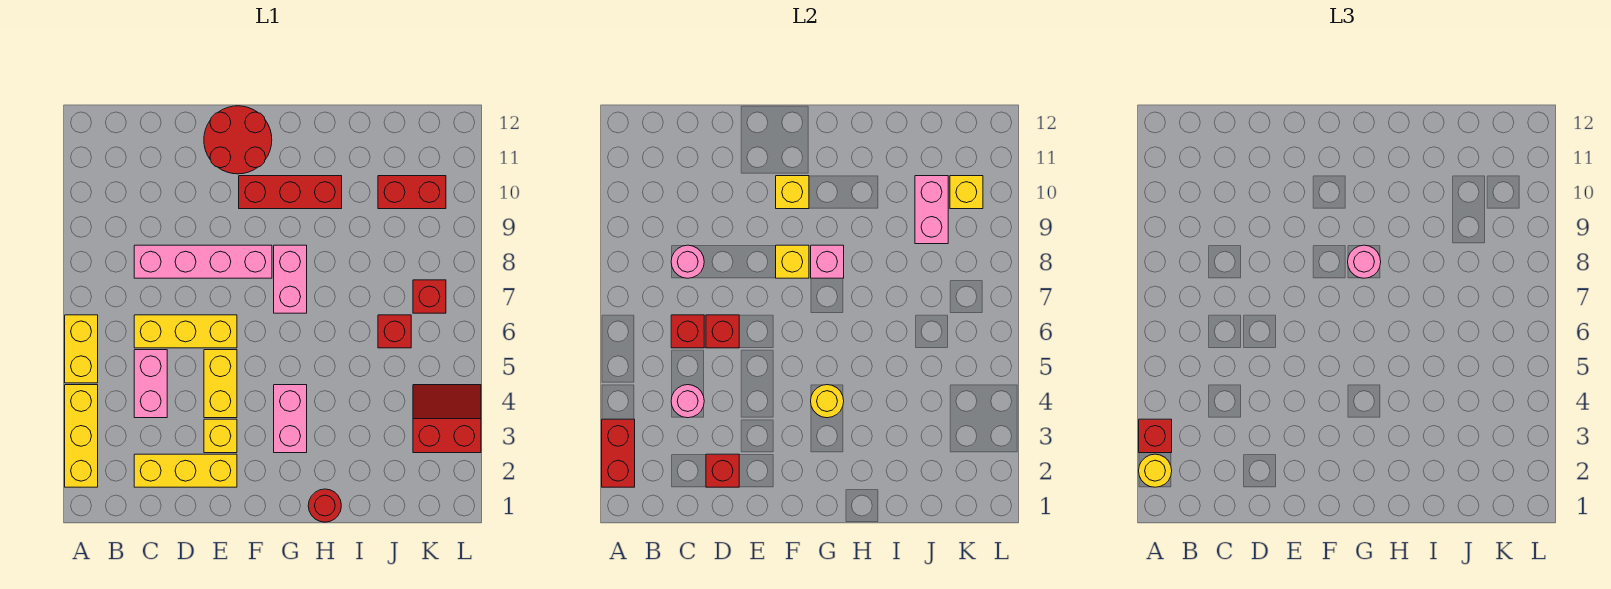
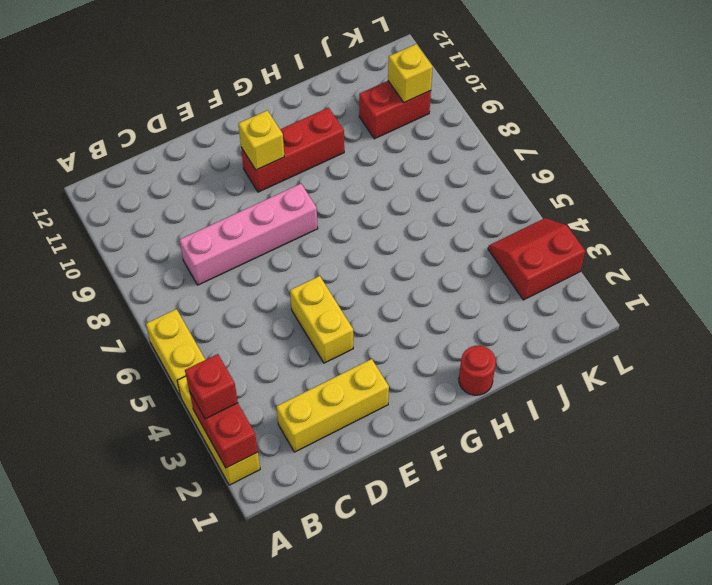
none -> pink brick C4:C5 level 1
none -> yellow brick C6:E6 level 1
none -> yellow brick E3 level 1
none -> red round brick E11:F12 level 1

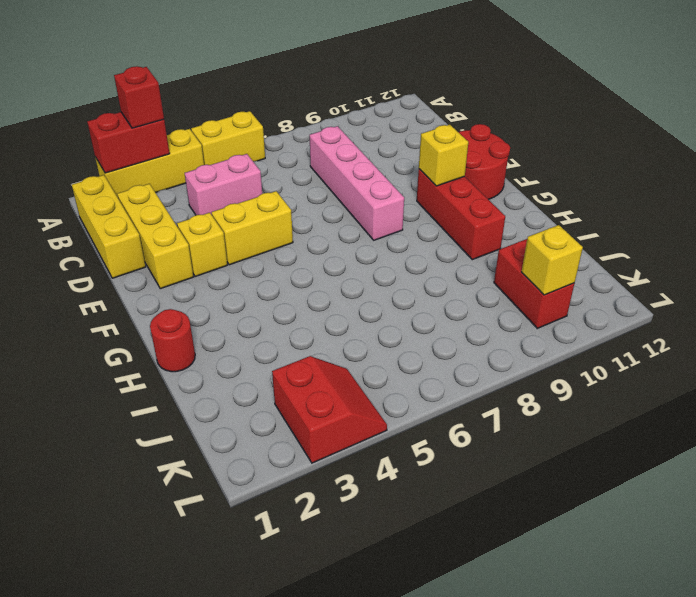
yellow brick B1:D1 level 1 -> yellow brick C6:E6 level 1
none -> pink brick G3:G4 level 1
none -> pink brick G7:G8 level 1
none -> red brick J6 level 1
none -> red brick K7 level 1

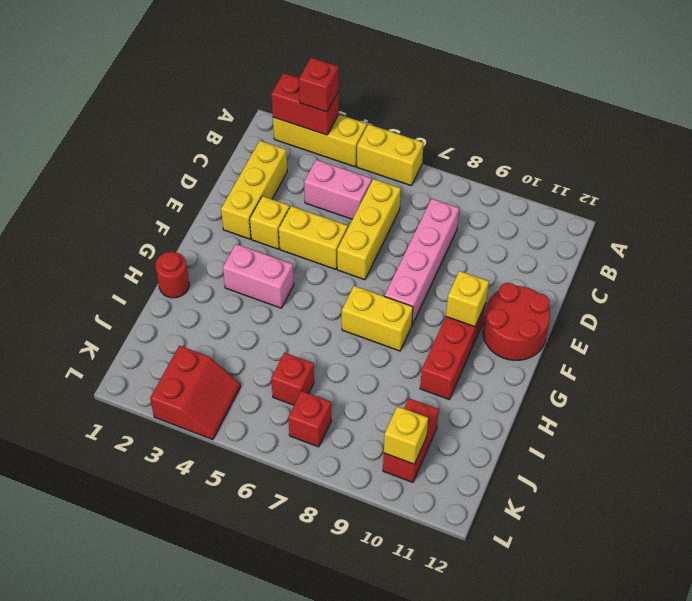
yellow brick G7:G8 level 1 -> pink brick G7:G8 level 1
none -> pink round brick C4 level 2
none -> red brick C6 level 2
none -> pink round brick C8 level 2
none -> red brick D2 level 2

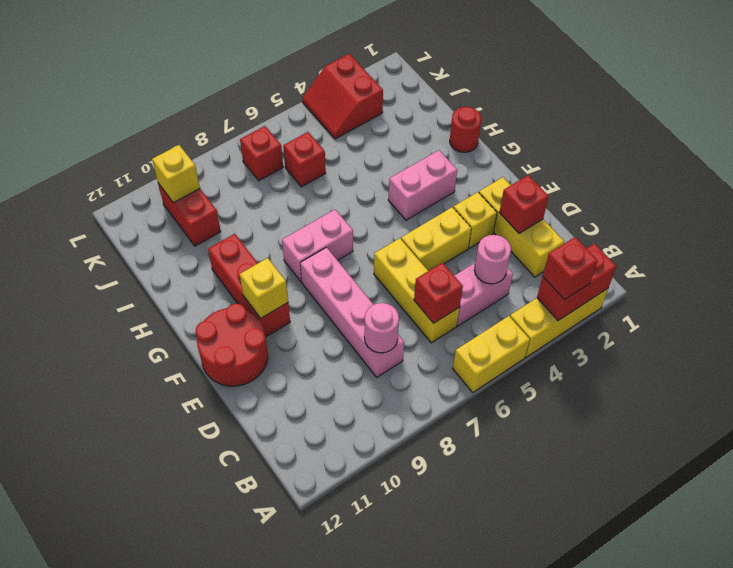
none -> red brick D6 level 2
none -> yellow brick F8 level 2
none -> yellow round brick G4 level 2
none -> pink brick G8 level 2

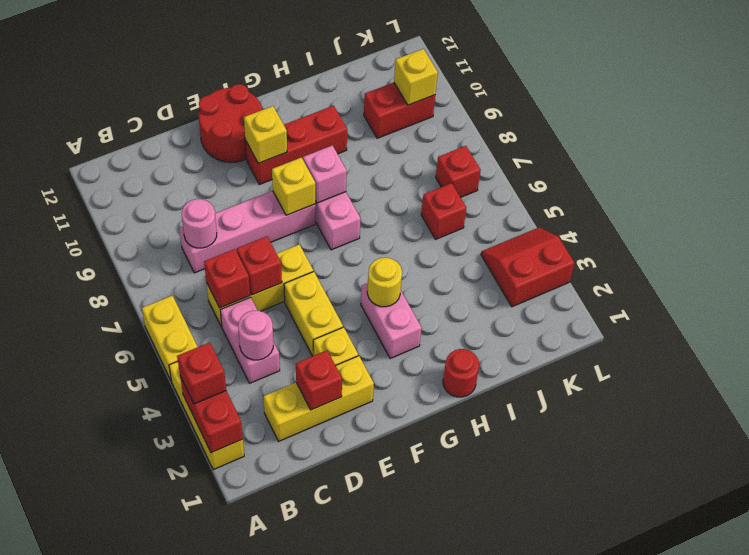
none -> pink brick J9:J10 level 2
none -> yellow round brick A2 level 3
none -> pink round brick G8 level 3

